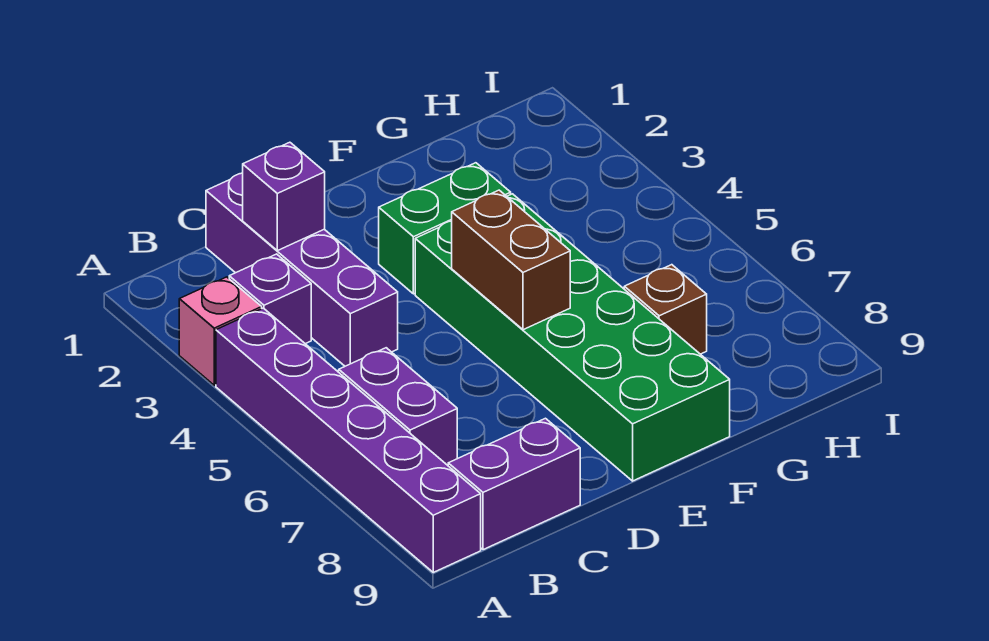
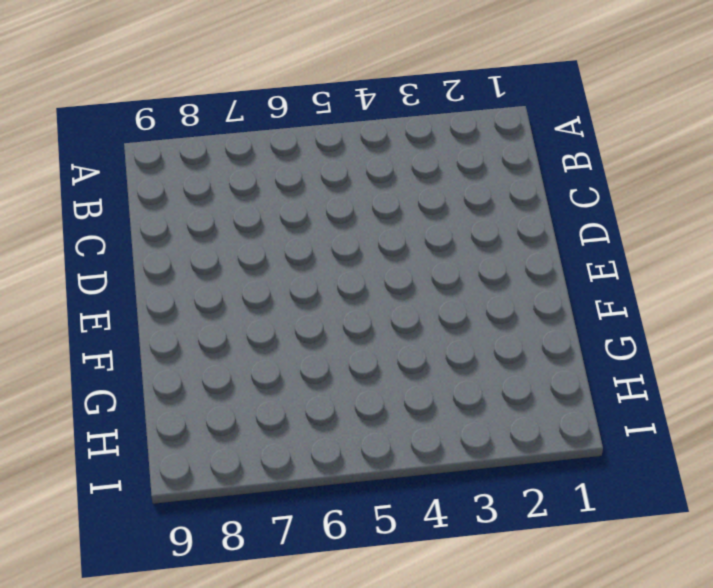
none -> pink brick A3 level 1
none -> purple brick A4:A9 level 1

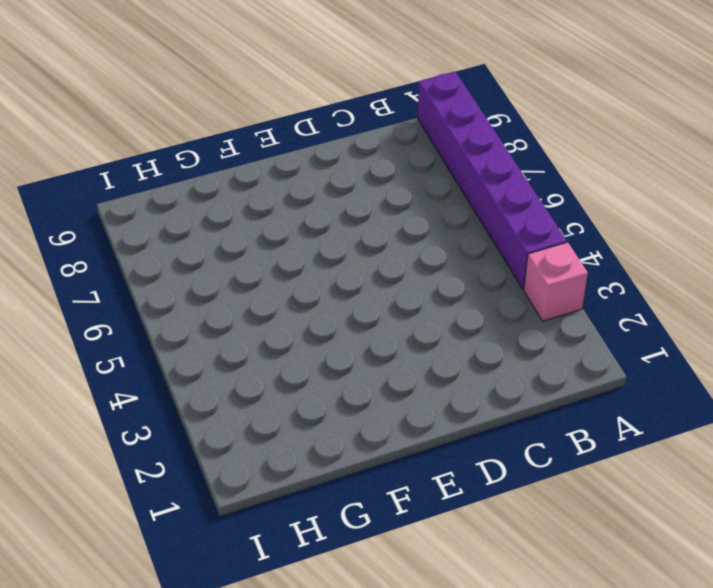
none -> purple brick B3 level 1
none -> purple brick B6:B7 level 1

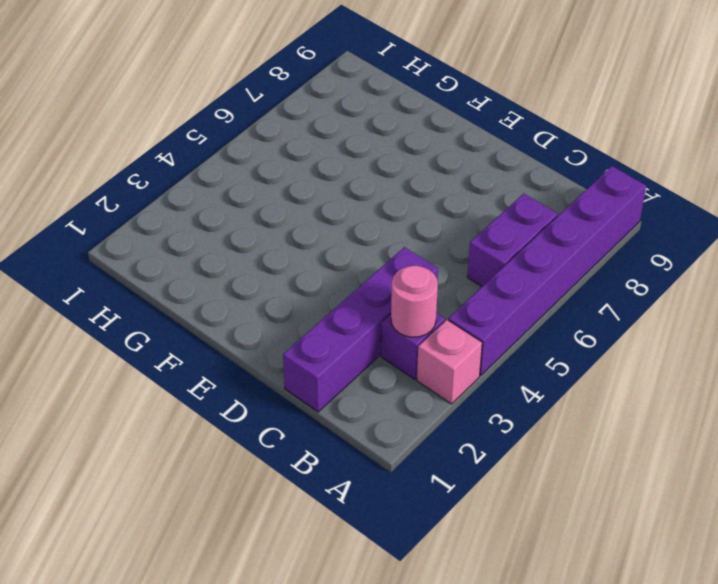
pink round brick B3 level 2 -> none
none -> purple brick B9:C9 level 1
none -> green brick E3:F3 level 1

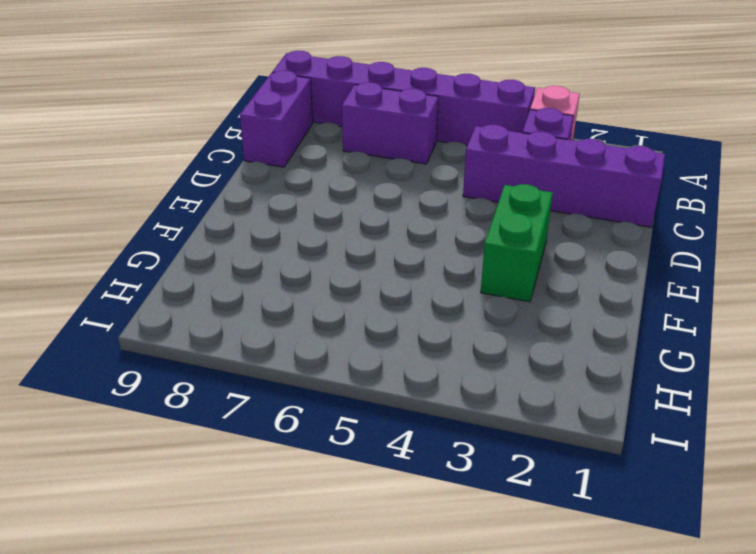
none -> green brick E4:F9 level 1
none -> brown brick G7 level 1

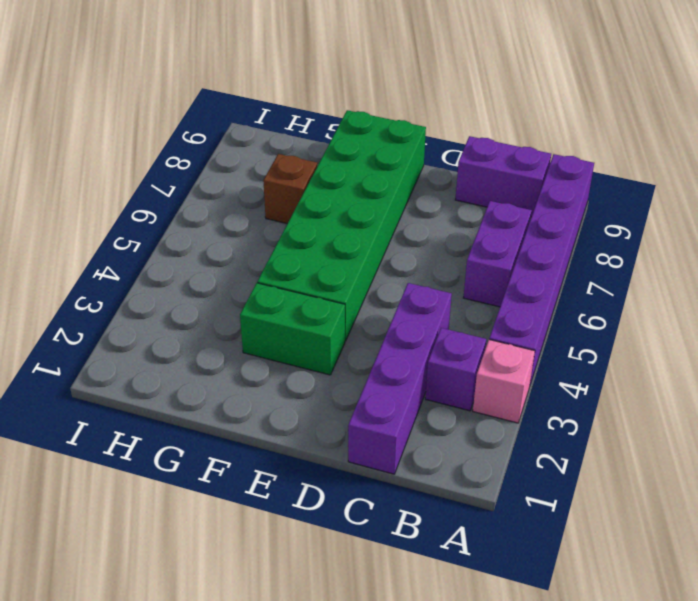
none -> purple brick C2 level 2
none -> brown brick E5:E6 level 2

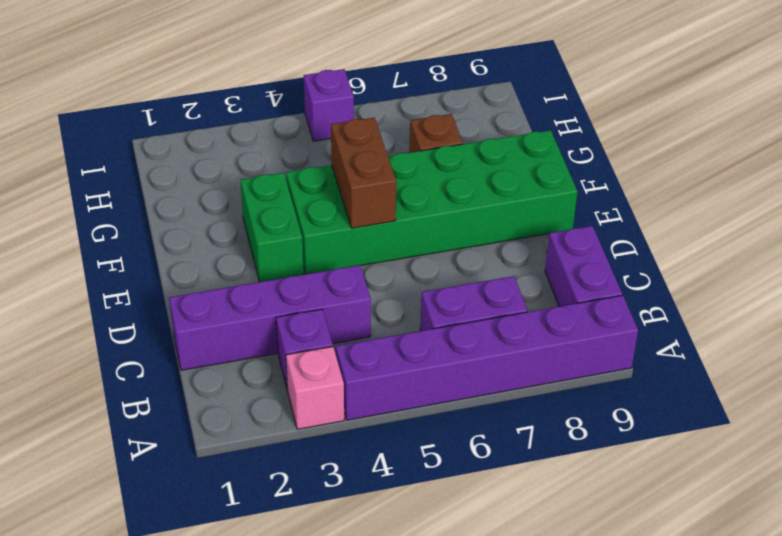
brown brick E5:F5 level 2 -> brown brick E5:E6 level 2
purple brick I5 level 1 -> purple brick C2 level 2

